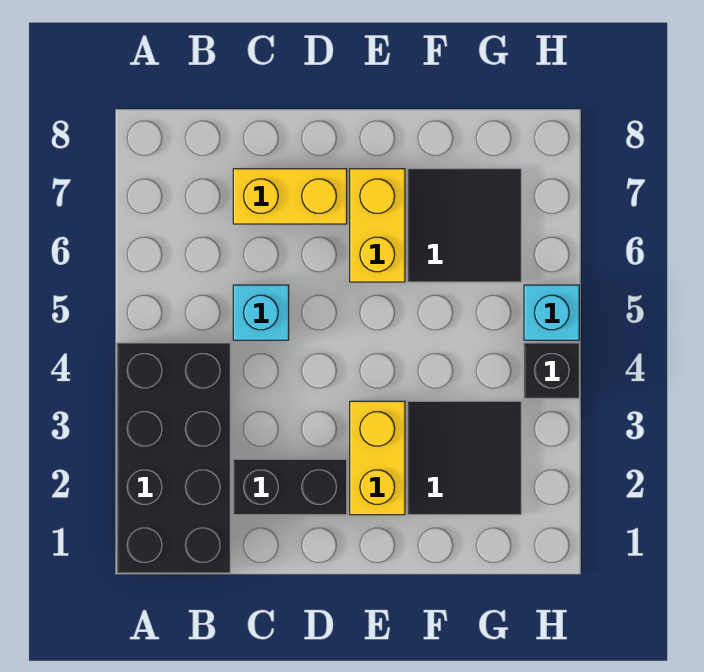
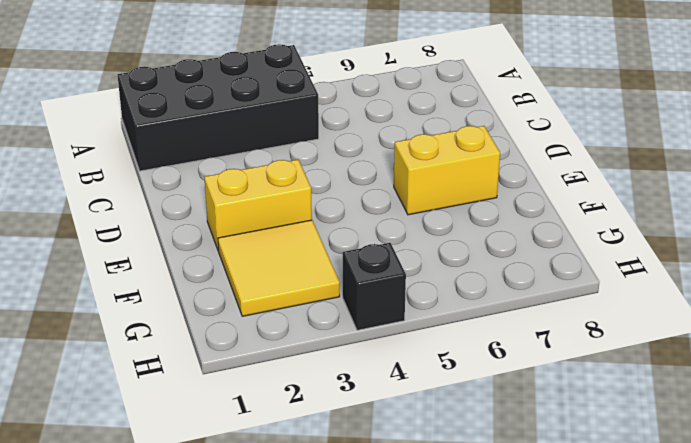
yellow tile F2:G3 level 1 -> black tile F2:G3 level 1
none -> black brick C2:D2 level 1
none -> cyan brick C5 level 1

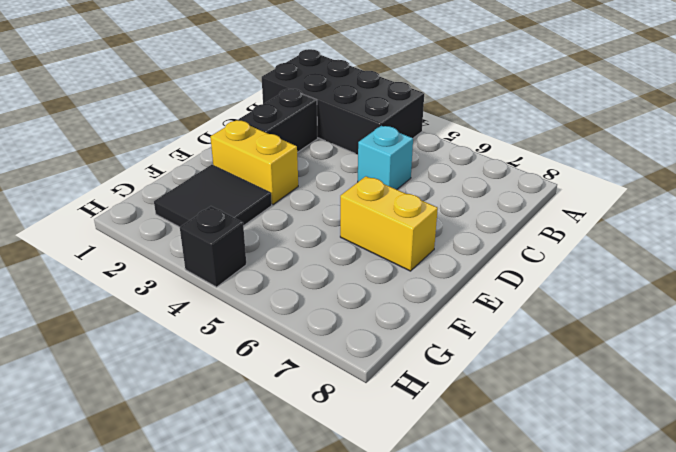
none -> yellow brick C7:D7 level 1
none -> black tile F6:G7 level 1

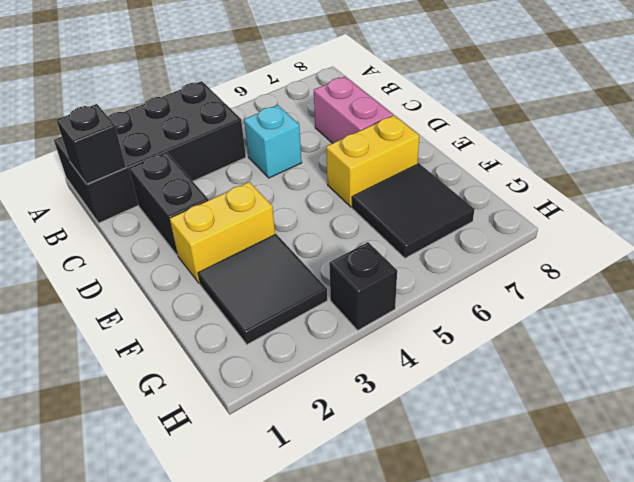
black brick B1 level 2 -> none
pink brick C7:D7 level 1 -> yellow brick C7:D7 level 1
none -> cyan brick H5 level 1

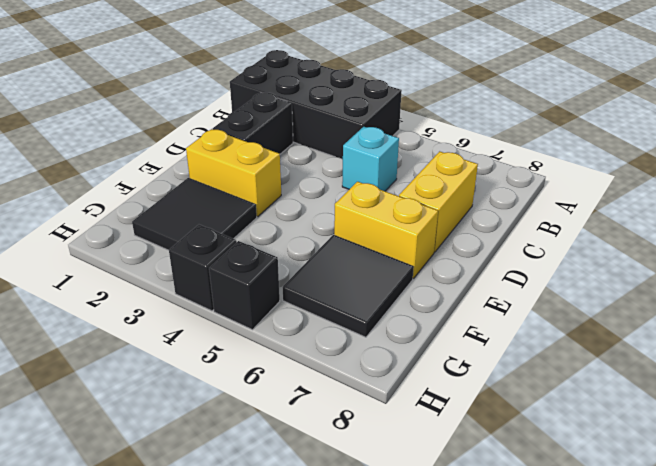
black brick H5 level 1 -> cyan brick H5 level 1

